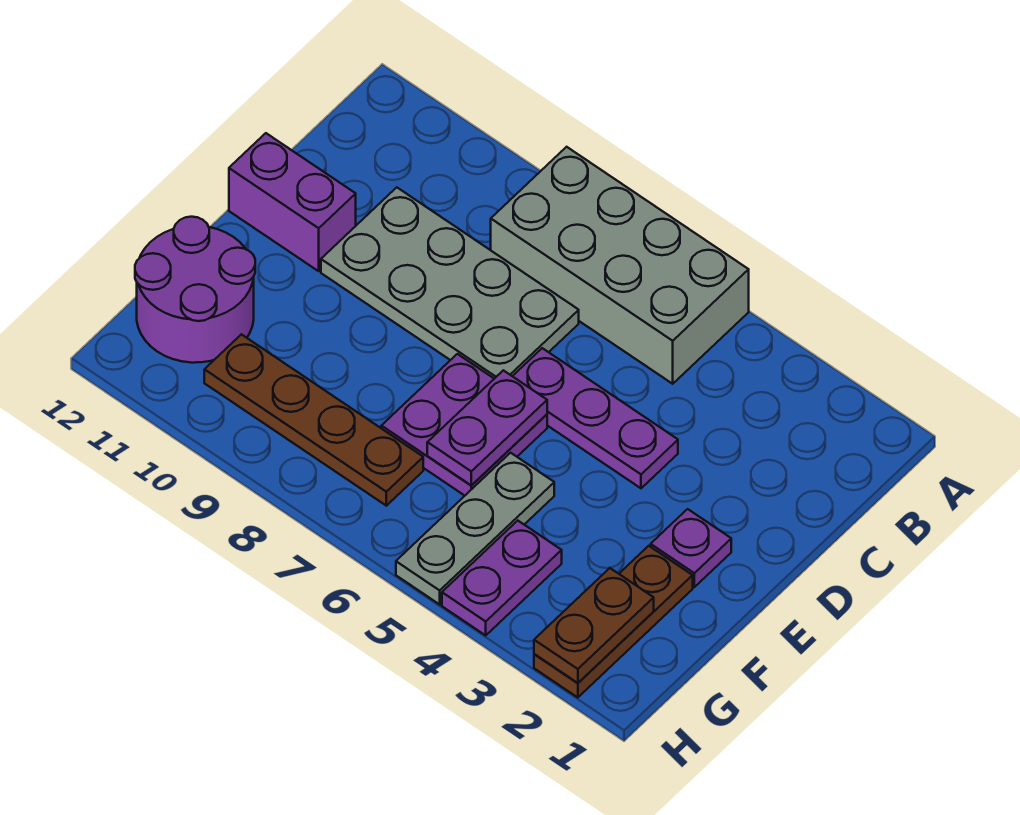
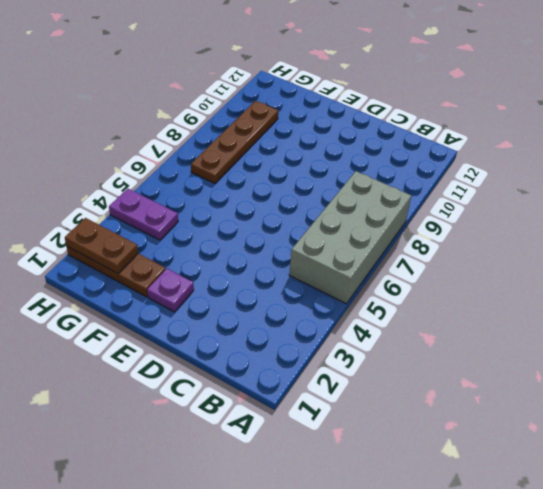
none -> grey plate C7:D10 level 1
none -> purple plate D4:D6 level 1
none -> purple brick D11:D12 level 1

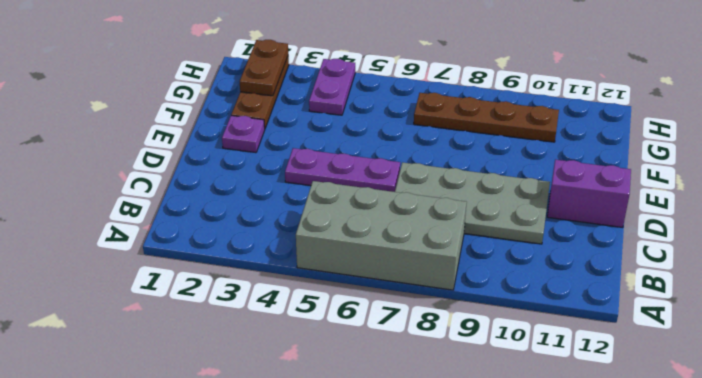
none -> purple plate E6:F7 level 1
none -> grey plate F5:H5 level 1
none -> purple round brick F11:G12 level 1

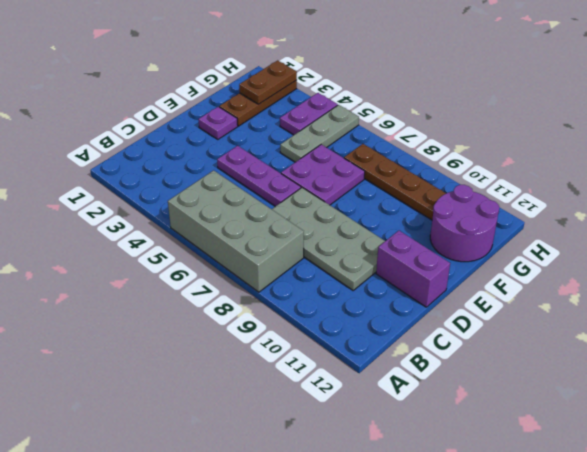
none -> purple plate E6:F6 level 2

